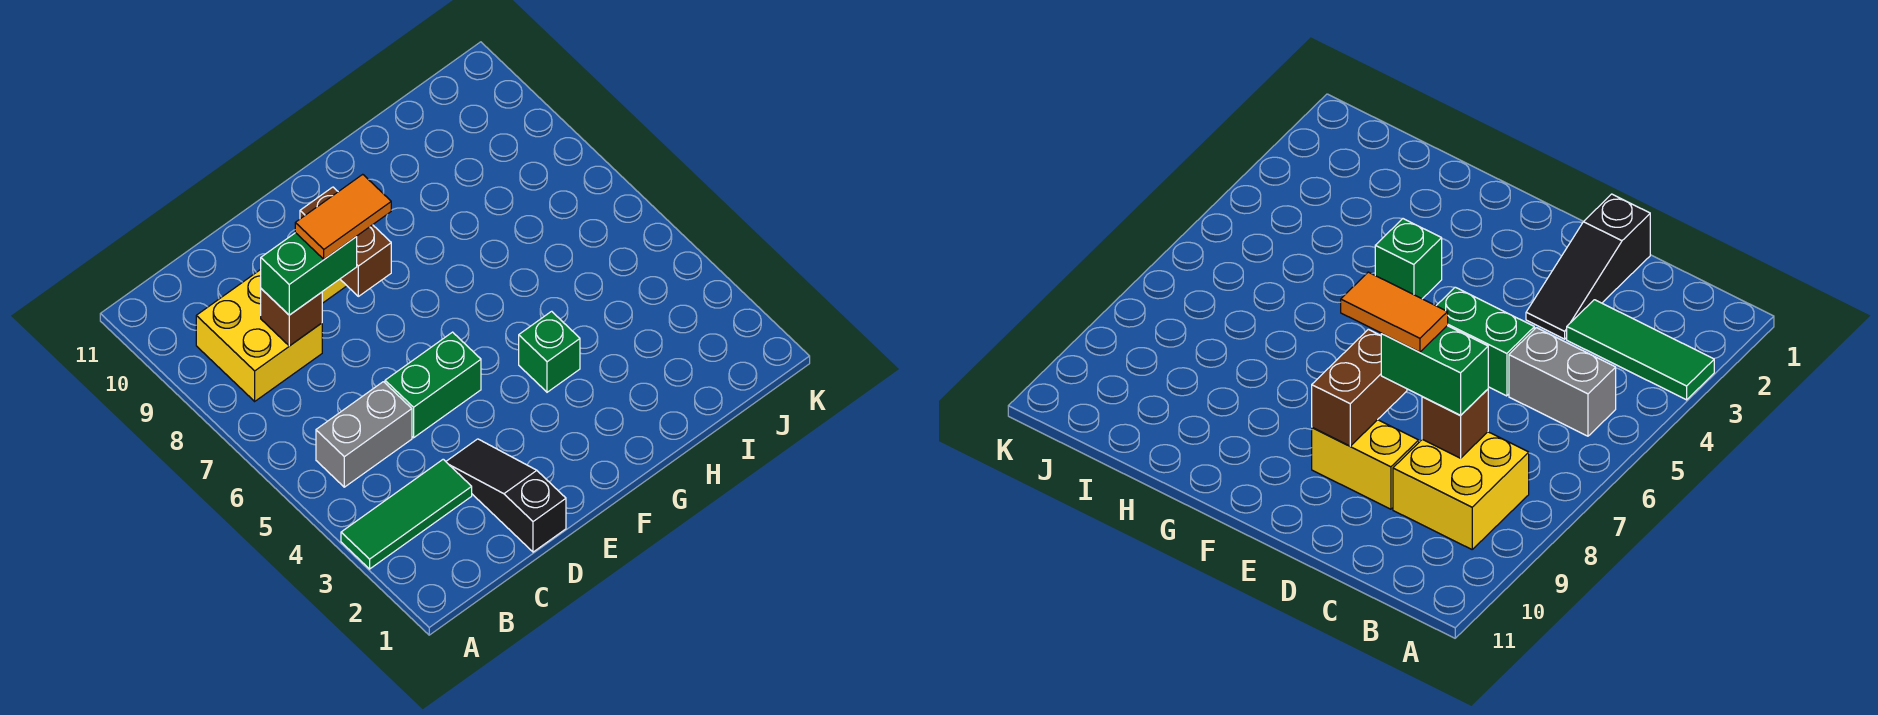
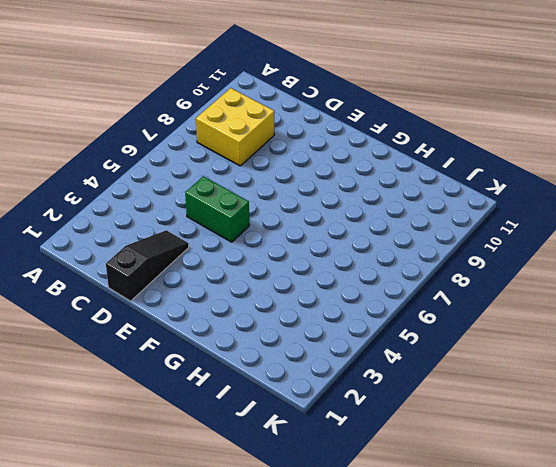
none -> green tile A3:C3 level 1
none -> grey brick B5:C5 level 1

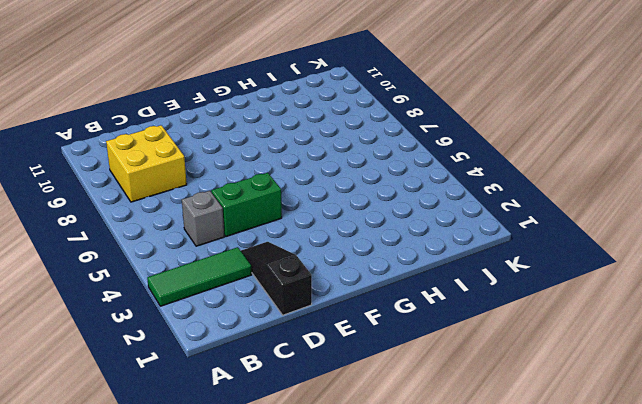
grey brick C5 level 1 -> grey brick B5:C5 level 1
none -> yellow brick D9:E9 level 1
none -> green brick G4 level 1

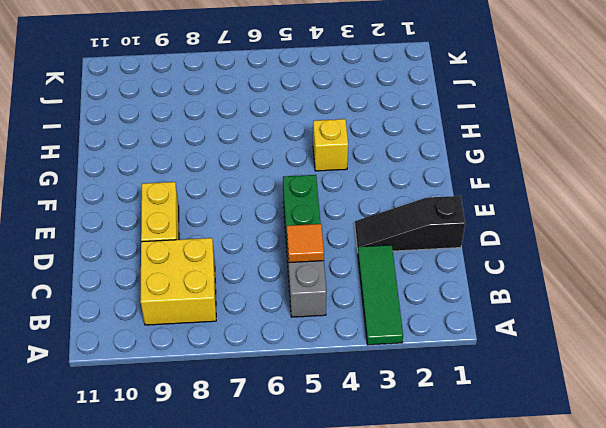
orange tile C5 level 2 -> none
yellow brick G4 level 1 -> green brick G4 level 1
none -> brown brick C8 level 2
none -> brown brick E8:E9 level 2

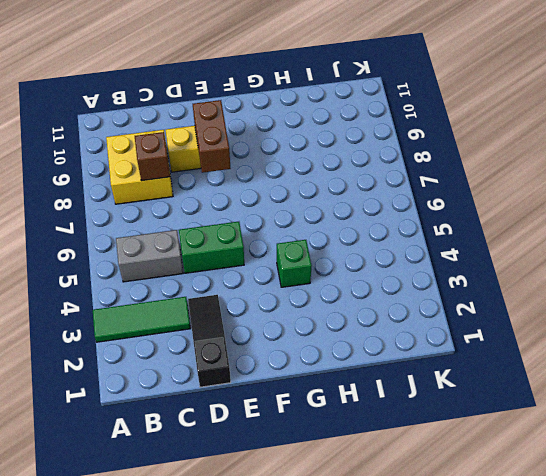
none -> green brick C8:D8 level 3
none -> orange tile D8:E8 level 4

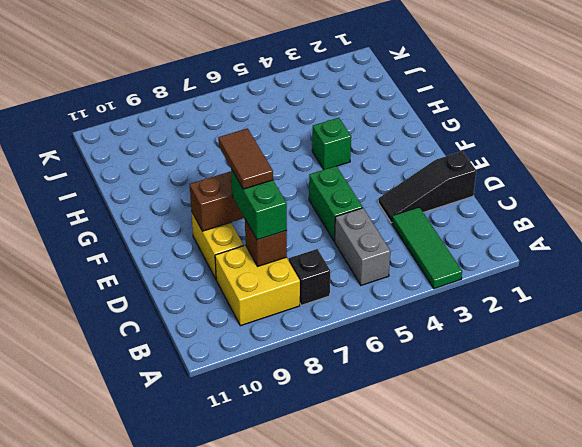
black brick B7 level 1 -> none
brown tile D8:E8 level 4 -> orange tile D8:E8 level 4

